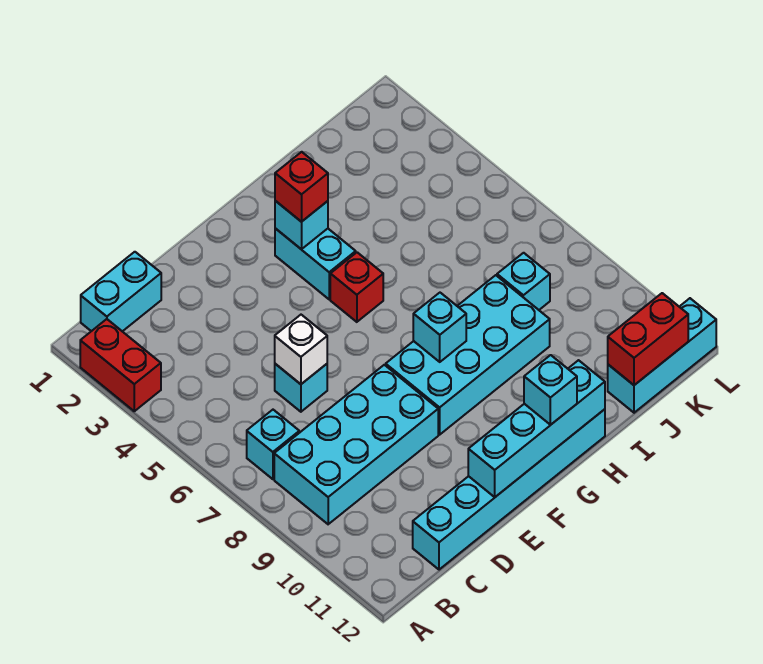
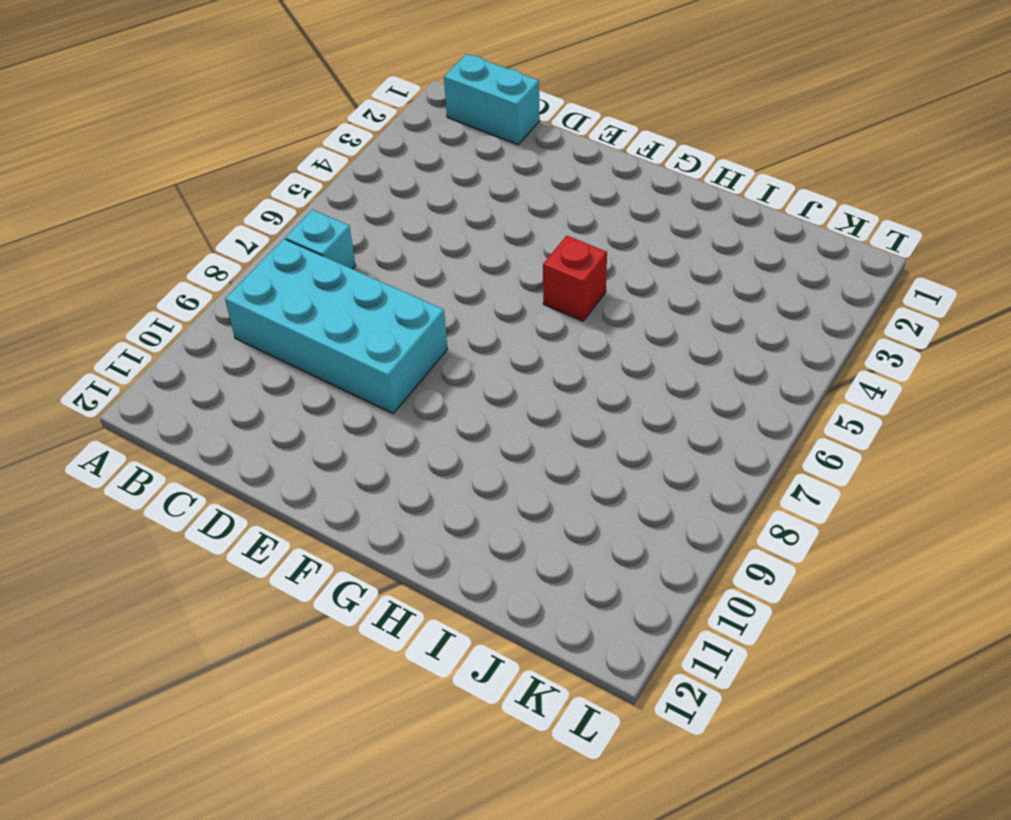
none -> red brick A2:A3 level 1
none -> cyan brick C12:H12 level 1
none -> cyan brick D6 level 1

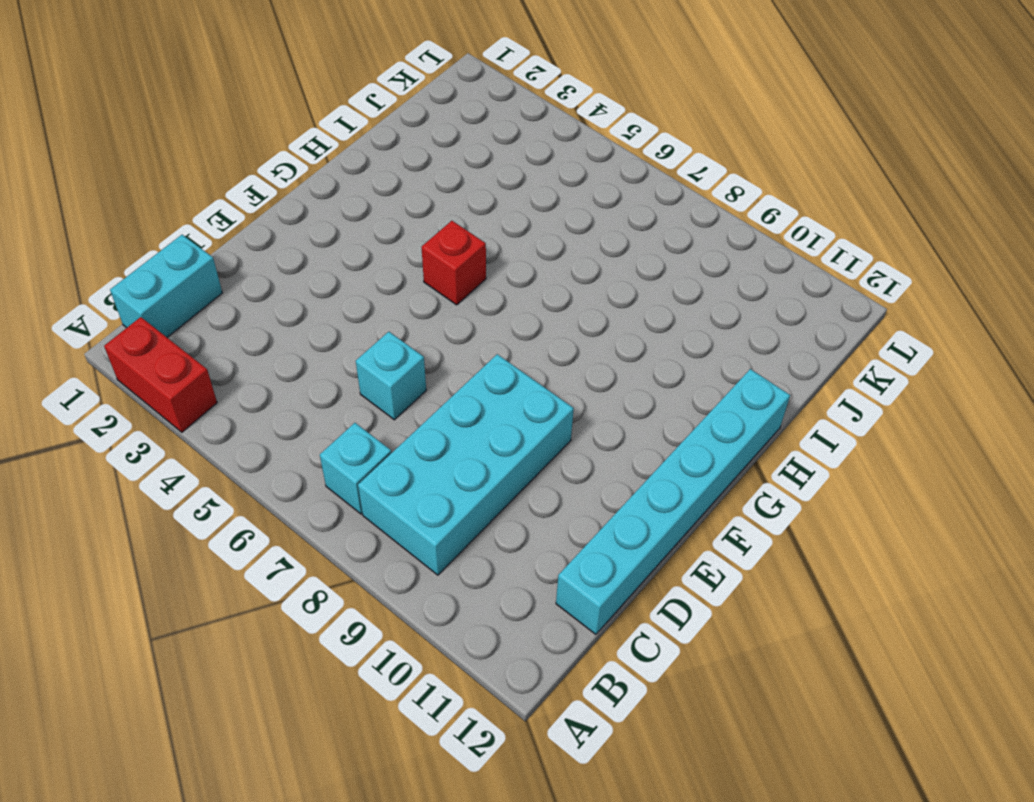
none -> cyan brick F8:I9 level 1
none -> cyan brick G3:G4 level 1
none -> cyan brick J8 level 1

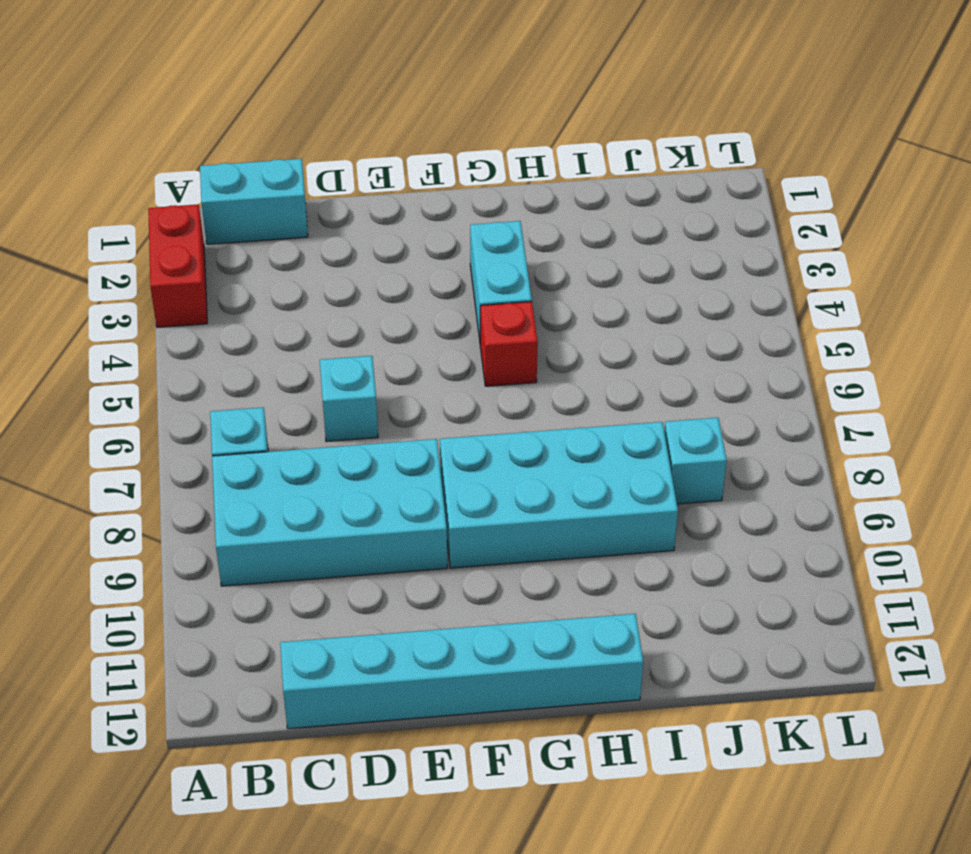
none -> cyan brick J12:L12 level 1
none -> white brick D6 level 2
none -> cyan brick E12:H12 level 2

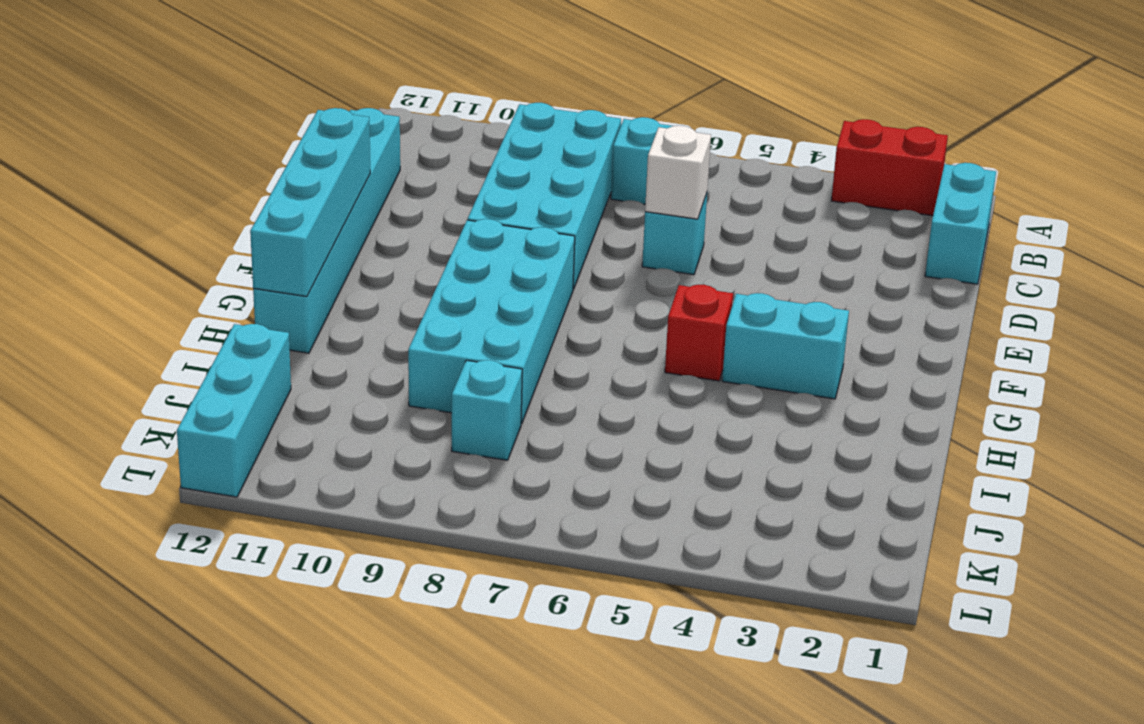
none -> cyan brick G3 level 2
none -> cyan brick G8 level 2
none -> red brick J12:K12 level 2

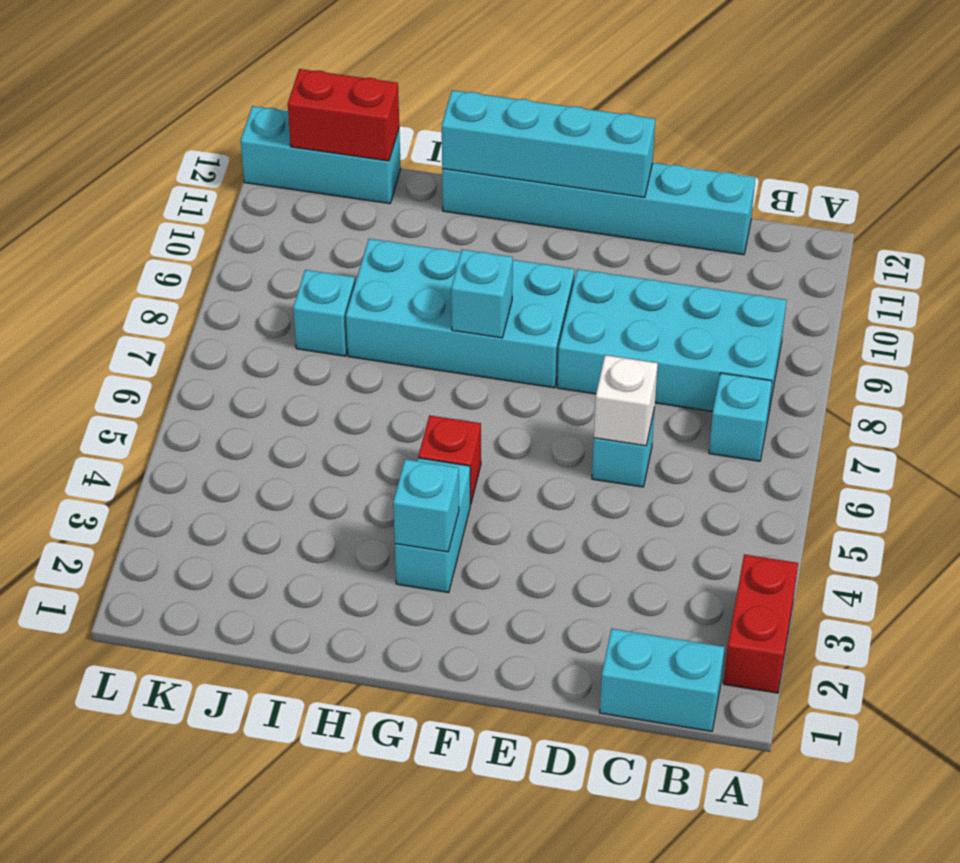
none -> red brick G3 level 3
none -> cyan brick G12 level 3

